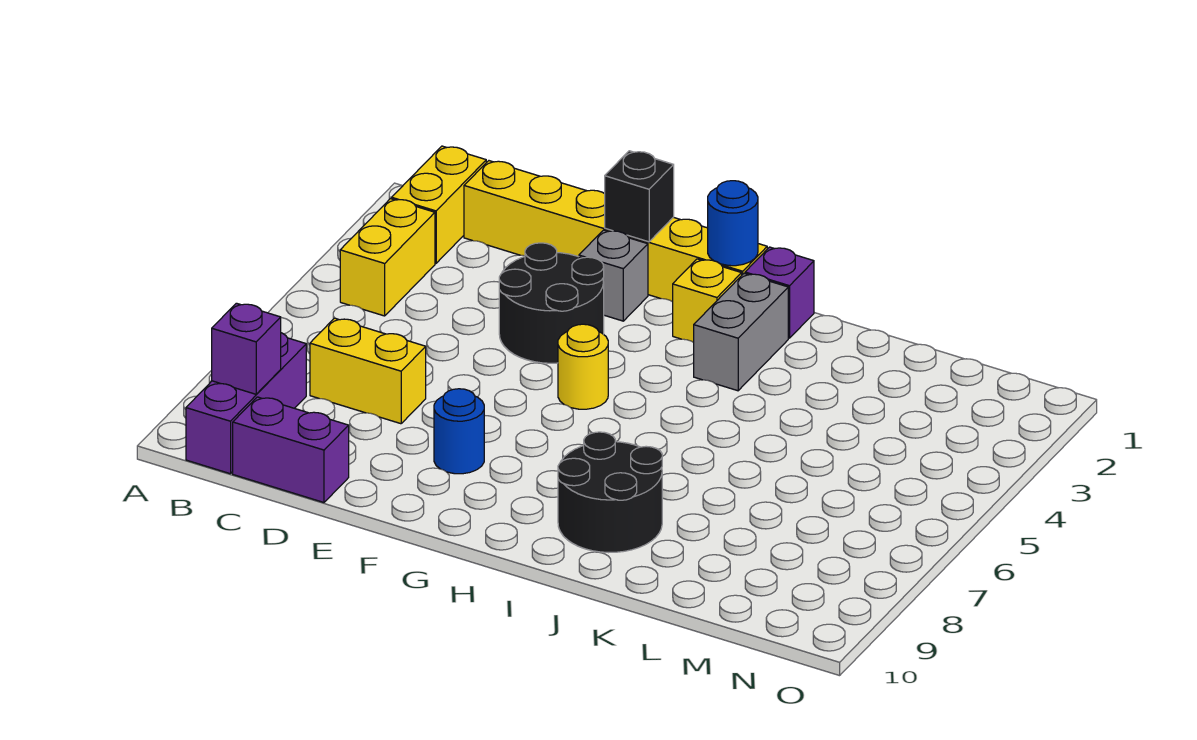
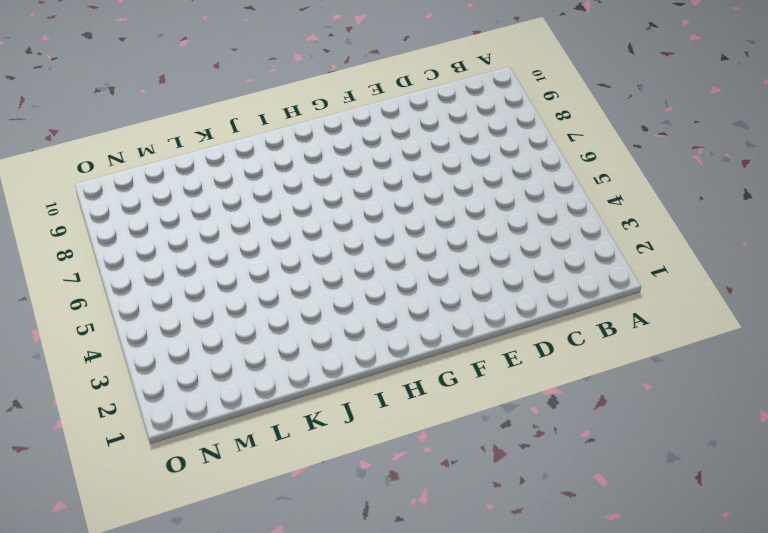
none -> yellow brick B1:B2 level 1
none -> yellow brick B3:B4 level 1
none -> purple brick B8:B10 level 1

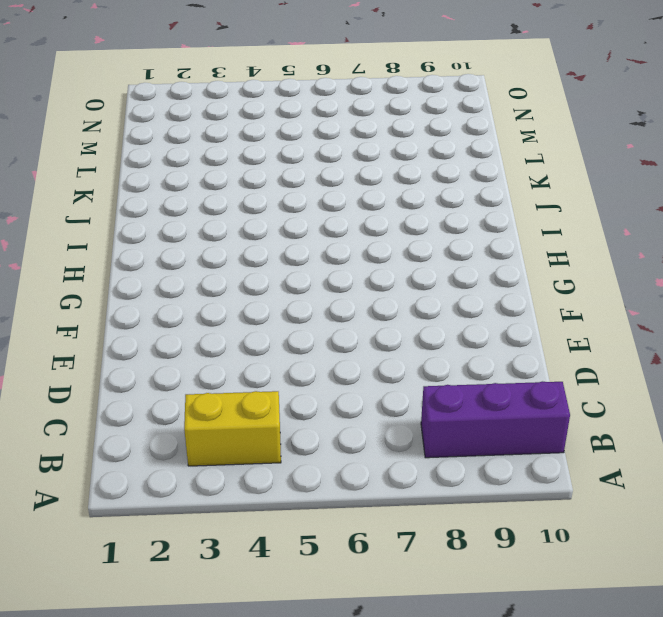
none -> yellow brick B1:B2 level 1
none -> yellow brick C1:H1 level 1
none -> yellow brick C7:D7 level 1

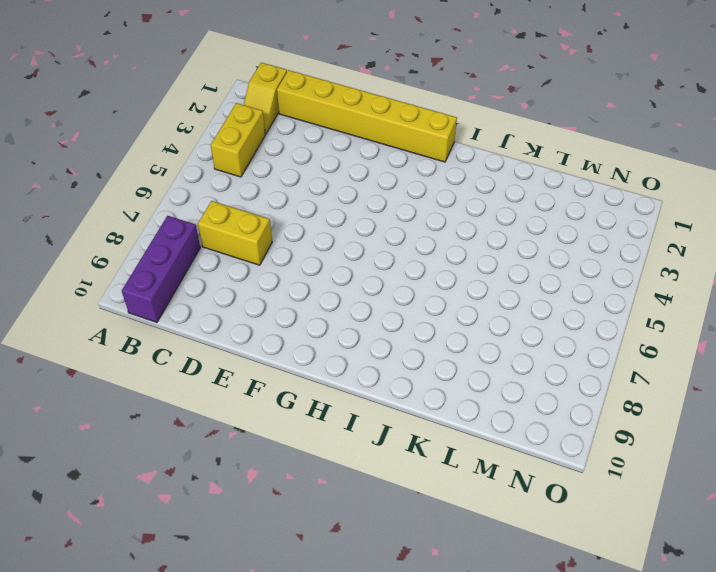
yellow slope B1:B2 level 1 top 1 -> yellow brick B1:B2 level 1
none -> purple brick C10:D10 level 1
none -> black round brick E3:F4 level 1
none -> grey brick F2 level 1

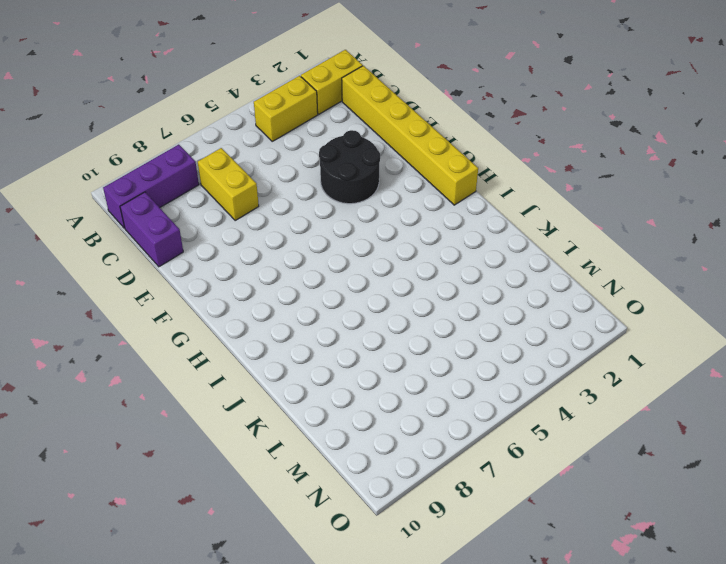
none -> grey brick F2 level 1
none -> blue round brick F8 level 1
none -> yellow round brick G5 level 1

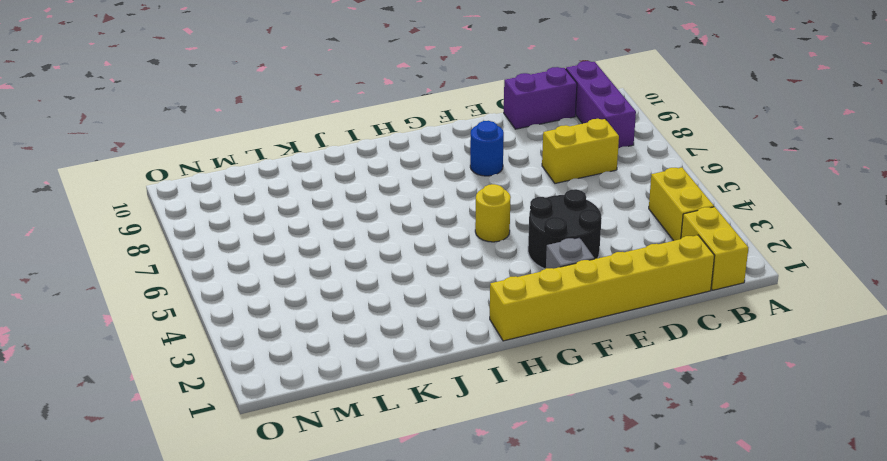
none -> yellow brick H2 level 1
none -> purple brick I1 level 1
none -> grey brick I2:I3 level 1

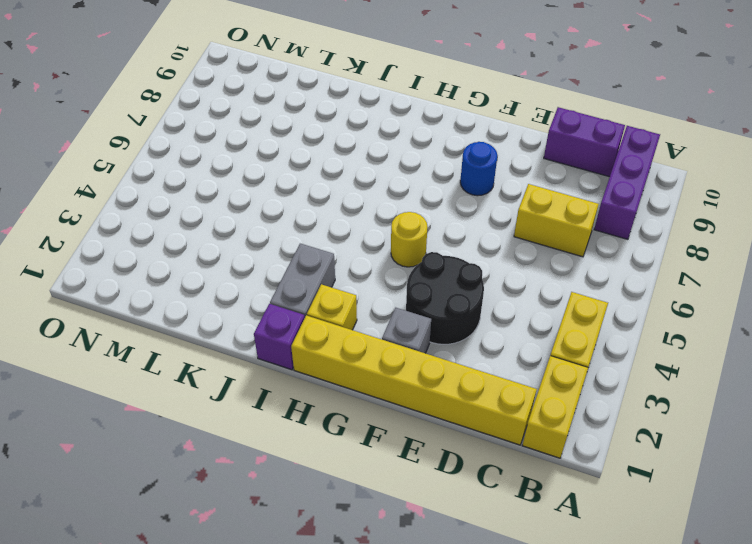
none -> black round brick I8:J9 level 1
none -> purple brick B9 level 2
none -> black brick F1 level 2

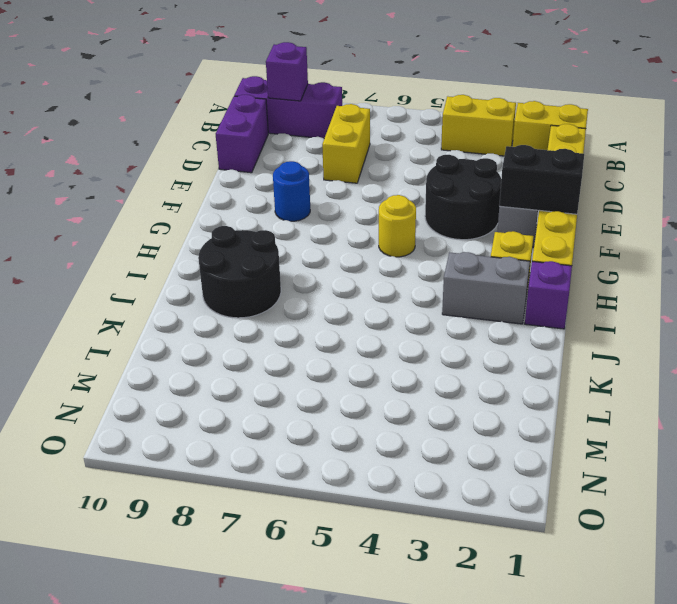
black brick F1:F2 level 2 -> black brick F1 level 2
none -> blue round brick H1 level 2

